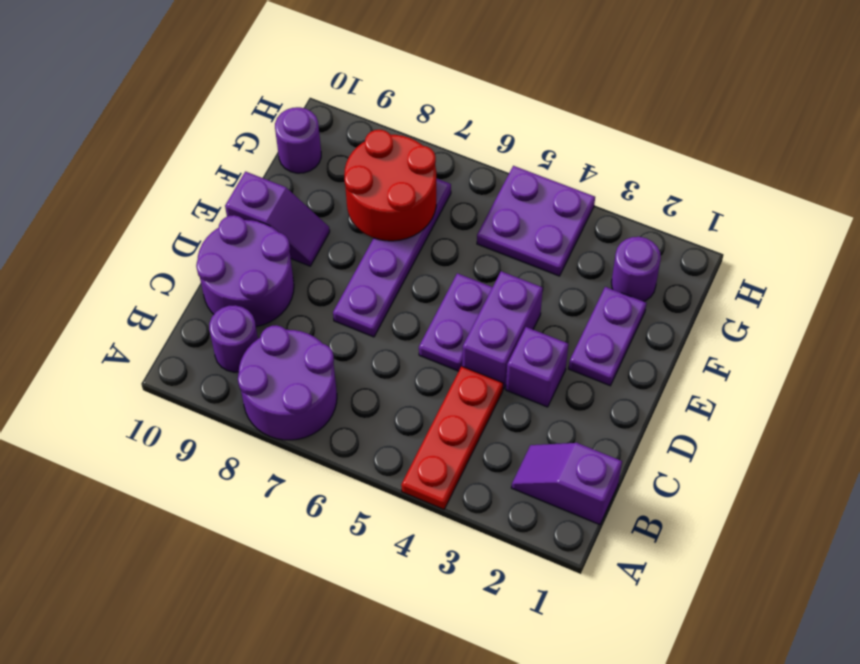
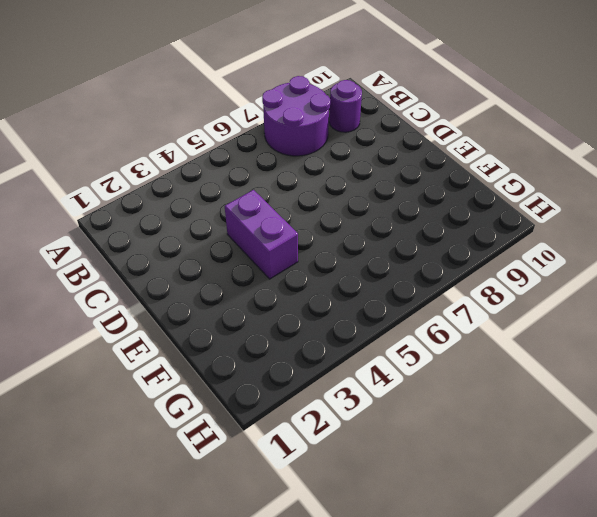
none -> red plate A4:C4 level 1
none -> purple slope B1:B2 level 1 top 1
none -> purple round brick C9:D10 level 1

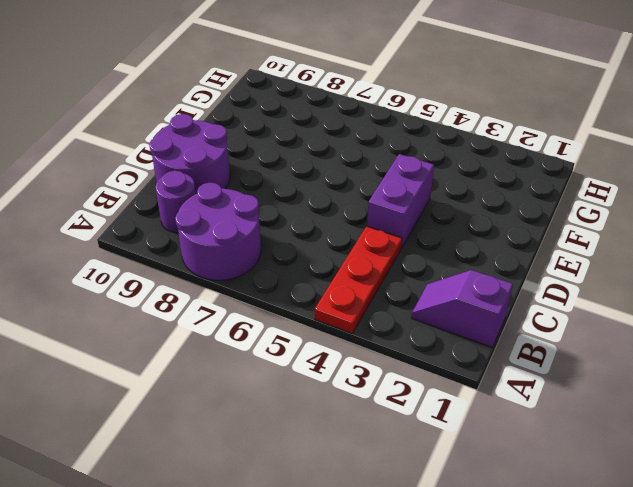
none -> purple brick D3 level 1
none -> purple plate D5:E5 level 1
none -> purple plate D7:G7 level 1

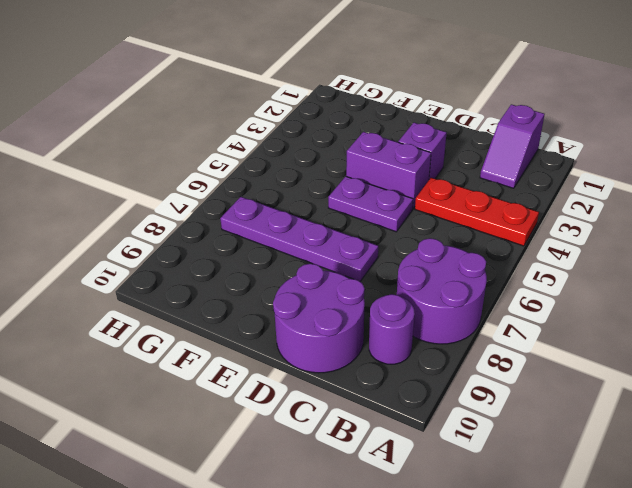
none -> purple plate E2:F2 level 1
none -> purple slope E9:E10 level 1 top 10
none -> purple round brick G2 level 1

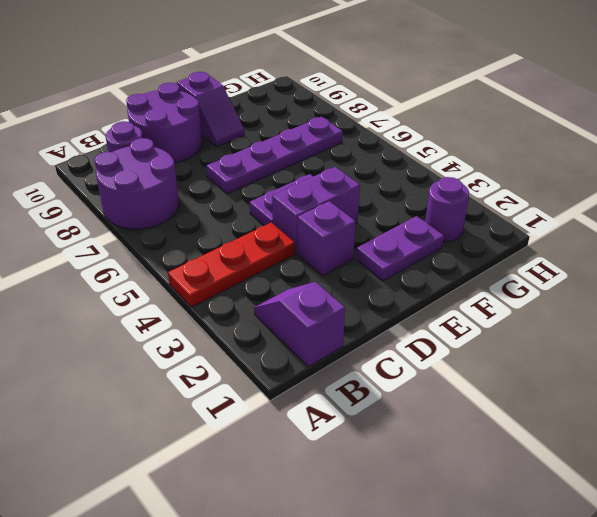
none -> purple plate G4:H5 level 1
none -> purple round brick G10 level 1
none -> red round brick F7:G8 level 2

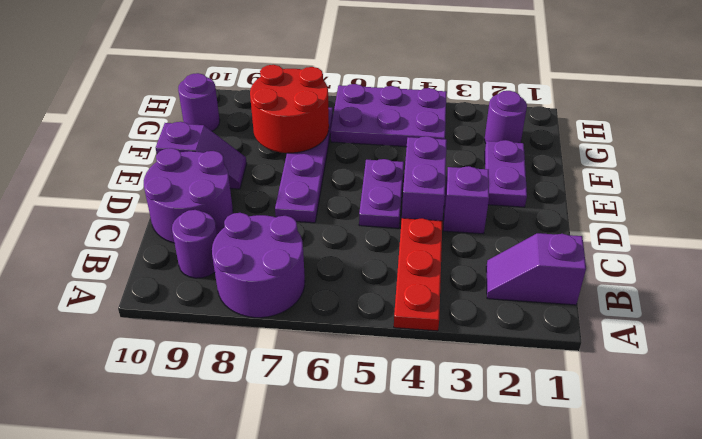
purple plate G4:H6 level 1 -> purple plate G4:H5 level 1

